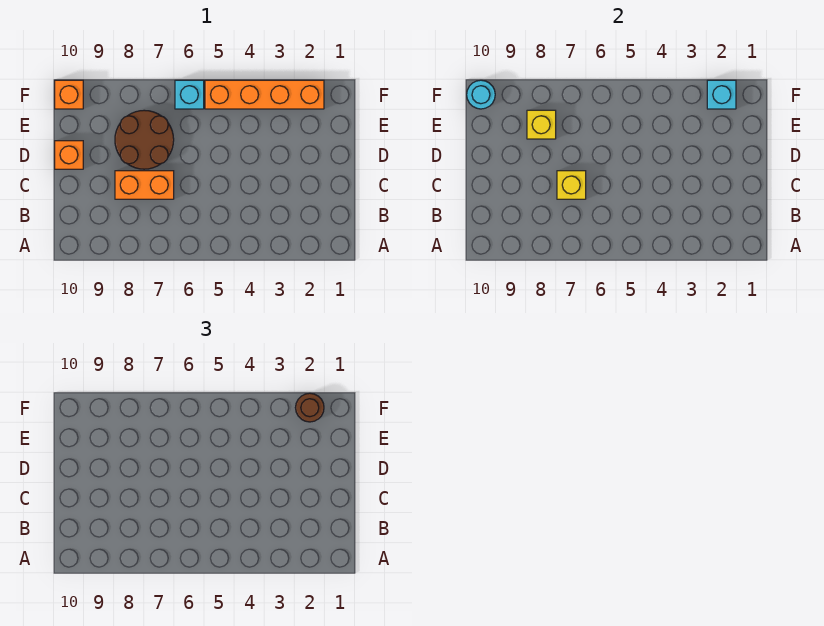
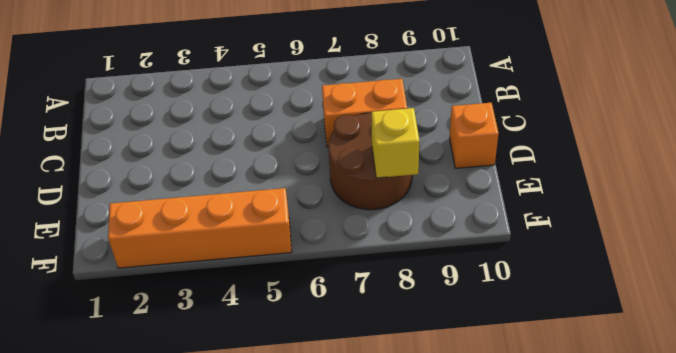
none -> cyan brick F6 level 1
none -> orange brick F10 level 1

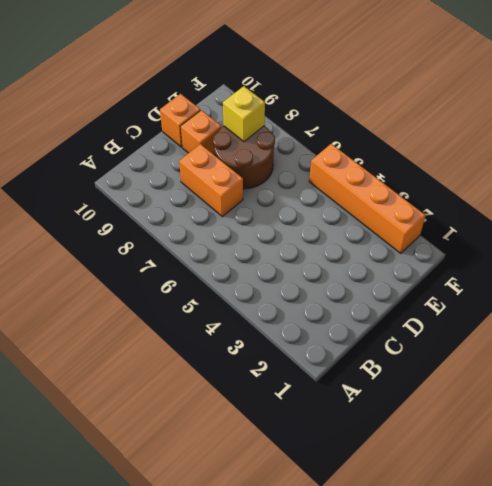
orange brick D9 level 1 -> orange brick F10 level 1
none -> cyan brick F6 level 1
none -> yellow brick C7 level 2

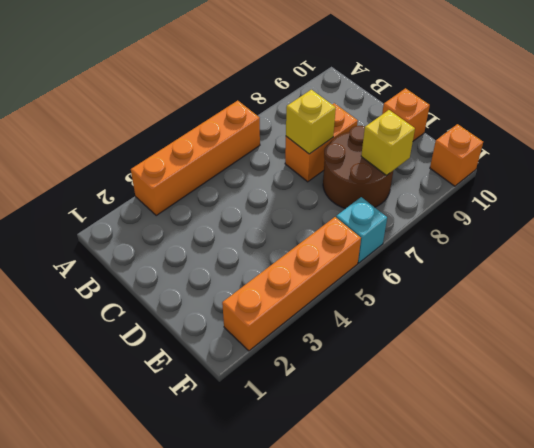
orange brick A3:A6 level 1 -> none
none -> cyan brick F2 level 2
none -> cyan round brick F10 level 2

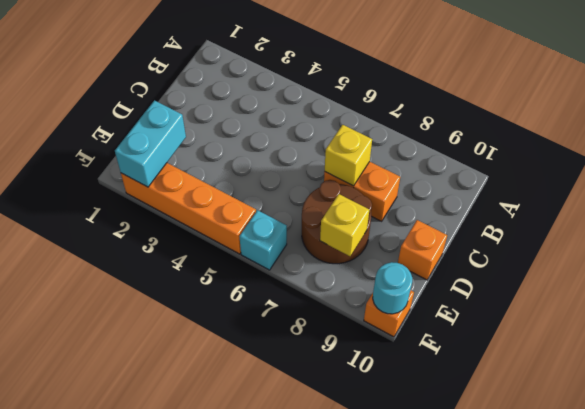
cyan brick E2:F2 level 2 -> cyan brick F2 level 2
none -> brown round brick F2 level 3

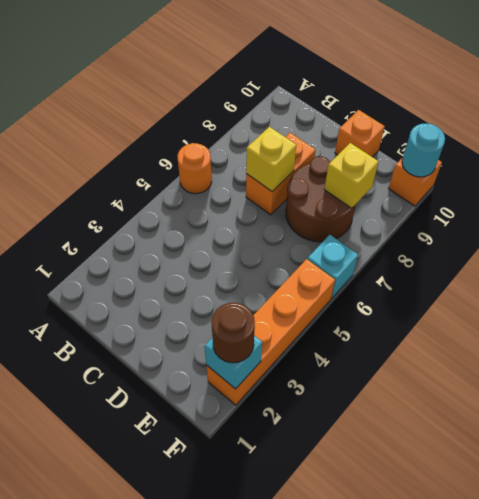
orange round brick A6 level 1 -> none

